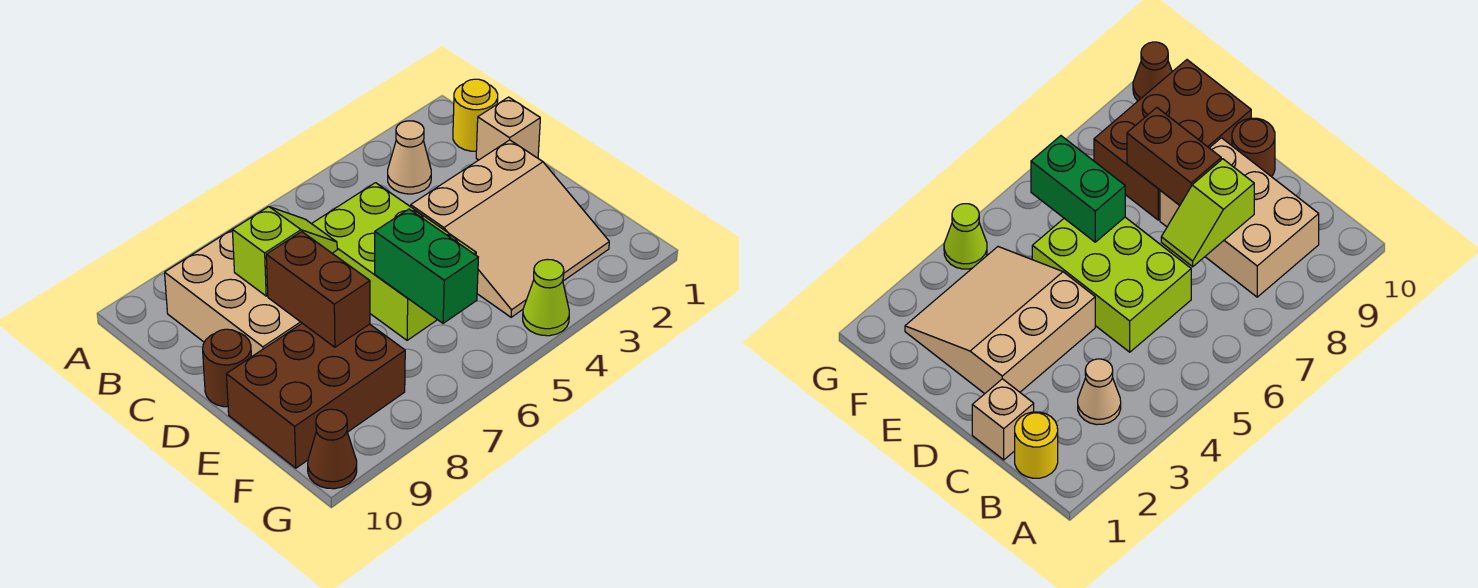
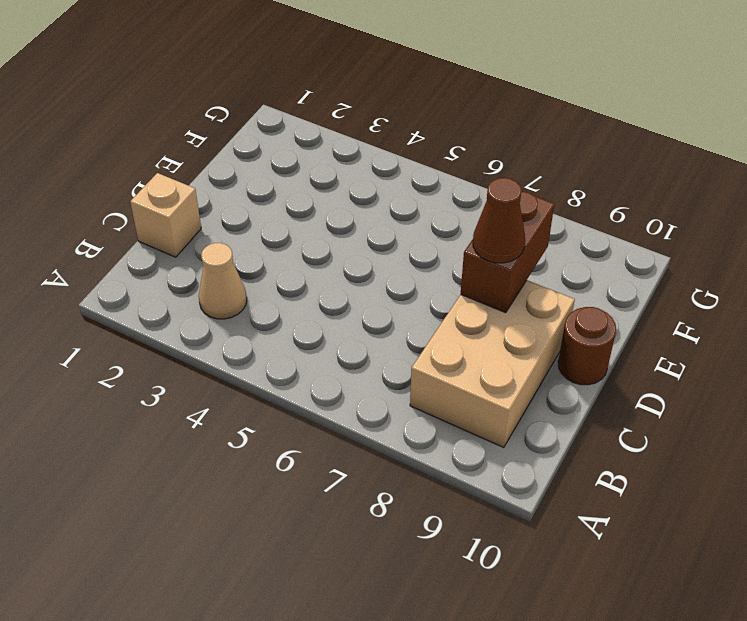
brown cone D8 level 3 -> brown cone G10 level 1
none -> yellow round brick B1 level 1
none -> lime brick C5:E6 level 1
none -> tan slope D2:F4 level 1 top D

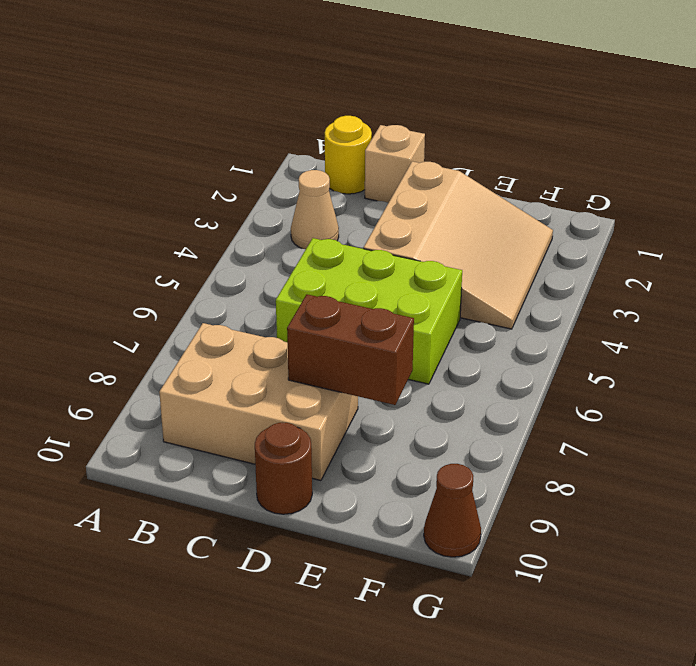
none -> brown brick E8:F10 level 1
none -> lime cone G4 level 1
none -> lime slope C7:C8 level 2 top 8

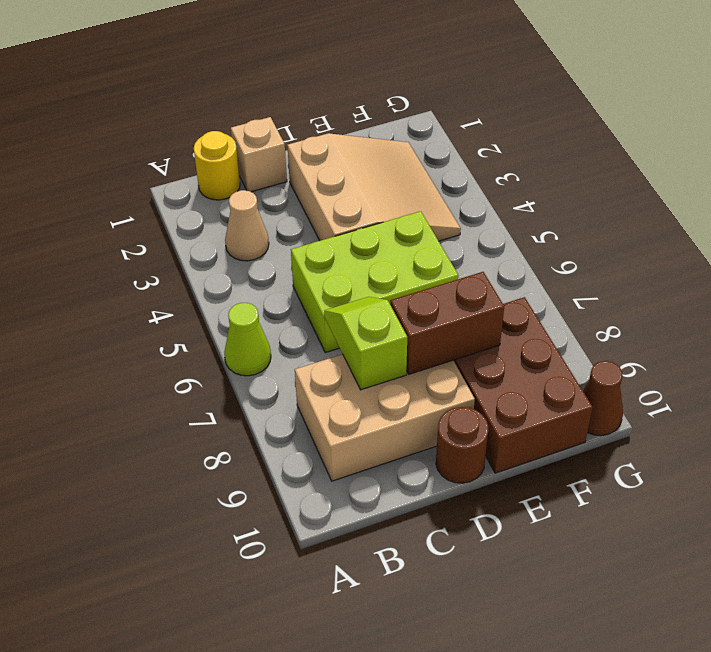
lime cone A6 level 1 -> lime cone G4 level 1
none -> green brick E6:F6 level 2

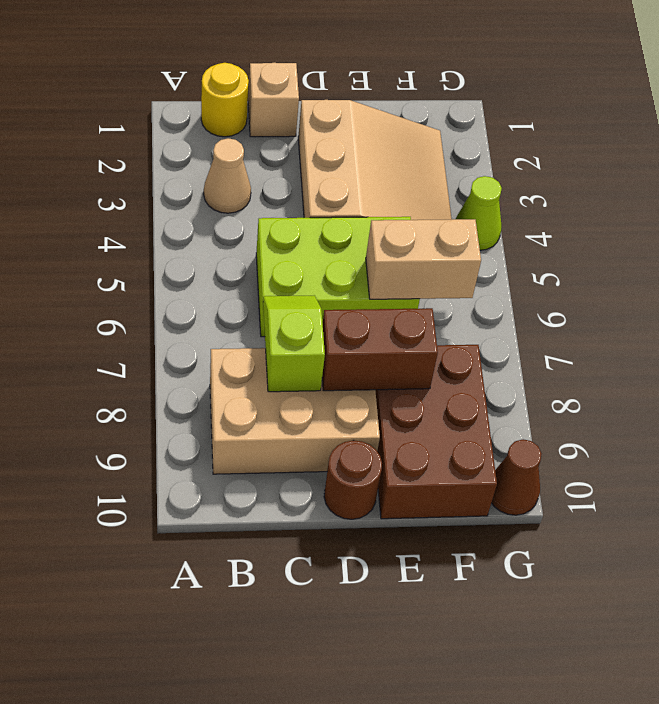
tan brick E6:F6 level 2 -> green brick E6:F6 level 2

